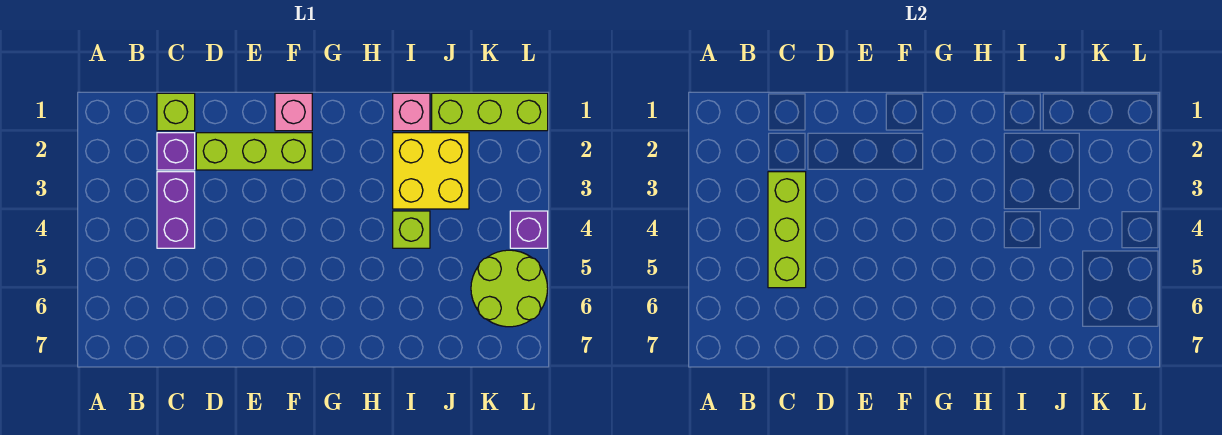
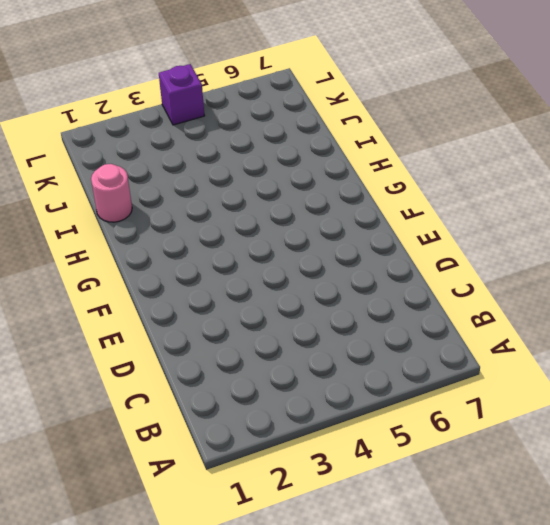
pink round brick I1 level 1 -> pink brick I1 level 1
none -> lime brick C1 level 1
none -> purple brick C2 level 1
none -> purple brick C3:C4 level 1

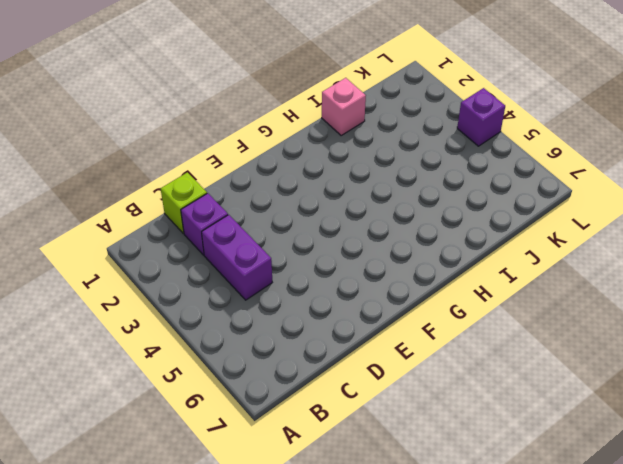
none -> lime brick D2:F2 level 1
none -> pink brick F1 level 1
none -> yellow brick I2:J3 level 1

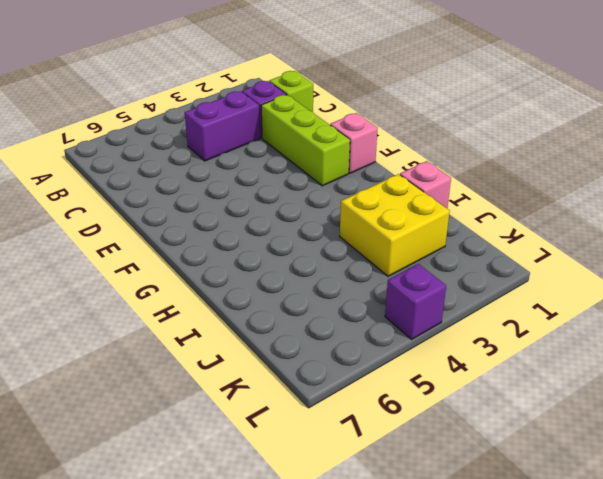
none -> lime brick I4 level 1
none -> lime brick J1:L1 level 1
none -> lime round brick K5:L6 level 1

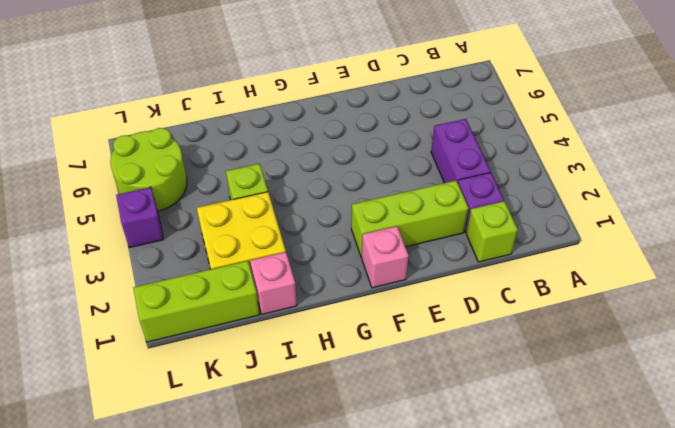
none -> lime brick C3:C5 level 2

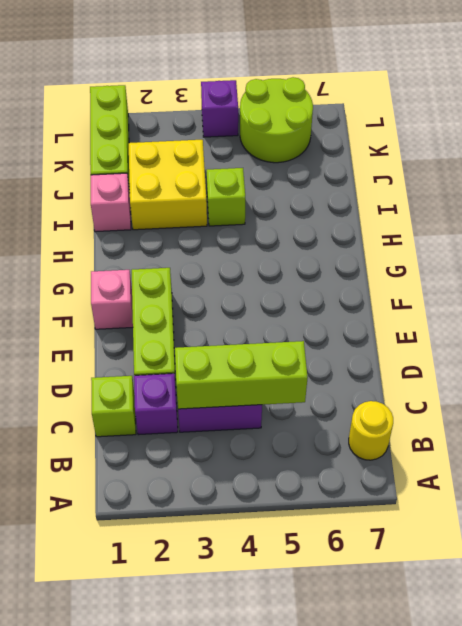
yellow round brick B7 level 1 -> none

